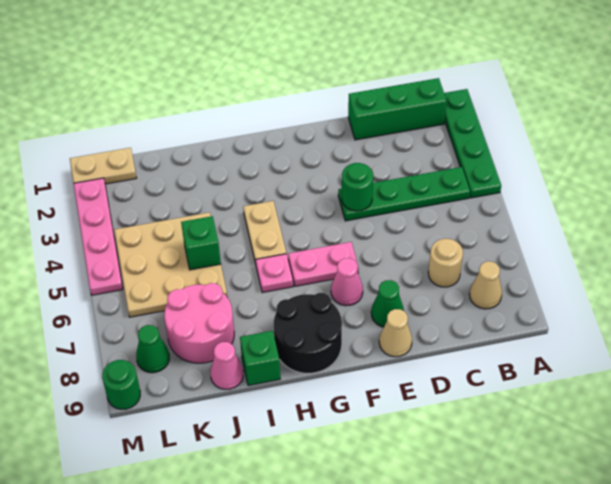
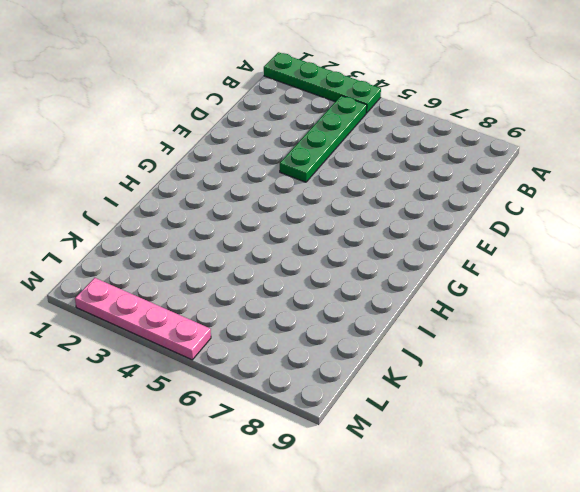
none -> green brick B1:D1 level 1
none -> tan cone B8 level 1
none -> tan round brick C7 level 1

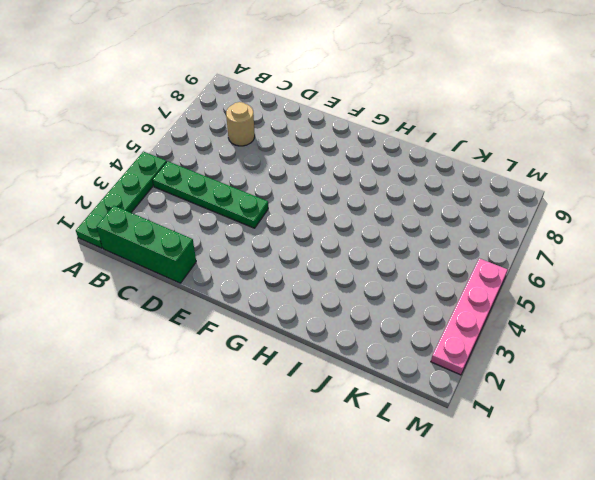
none -> tan cone B8 level 1
none -> green cone E8 level 1
none -> tan cone E9 level 1

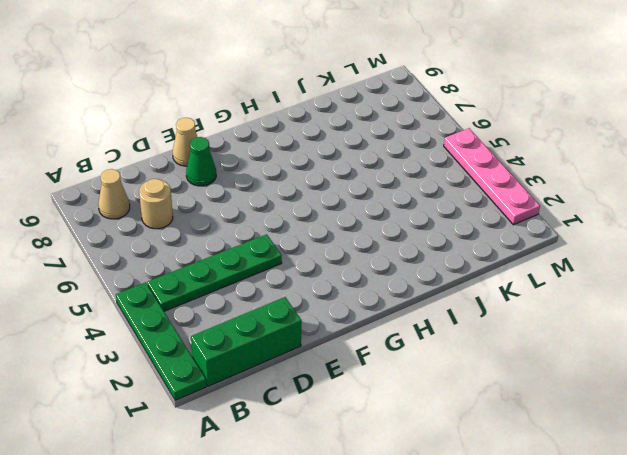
none -> pink plate F6:G6 level 1
none -> pink cone F7 level 1
none -> black round brick G8:H9 level 1

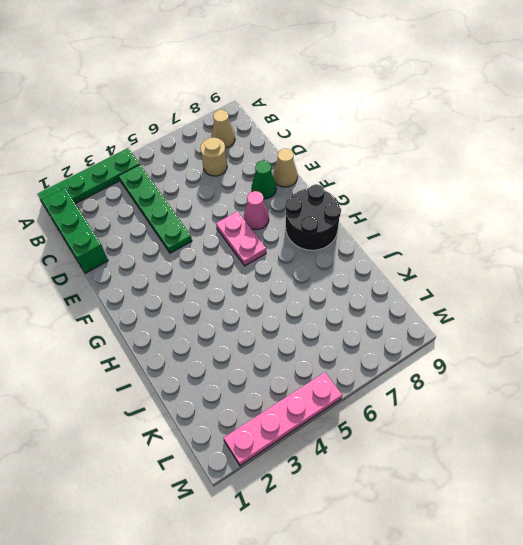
none -> tan plate H4:H5 level 1
none -> pink plate H6 level 1
none -> green brick I9 level 1

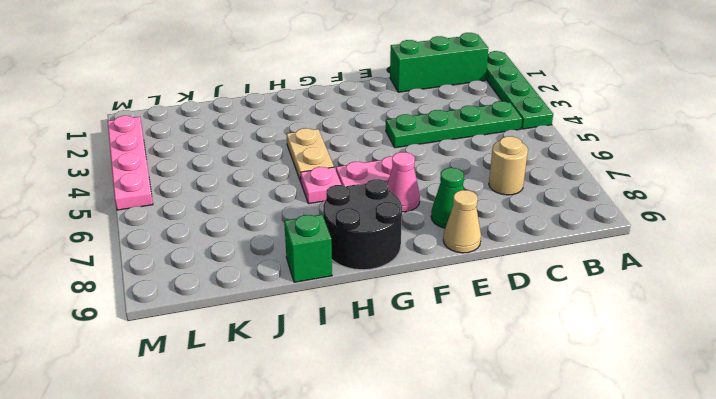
none -> tan cone B8 level 1
none -> tan plate J4:L6 level 1
none -> pink round brick J7:K8 level 1

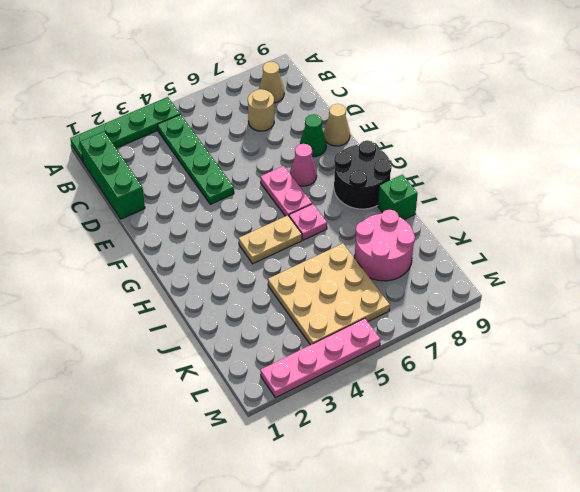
none -> pink cone J9 level 1
none -> tan plate L1:M1 level 1
none -> green cone L8 level 1

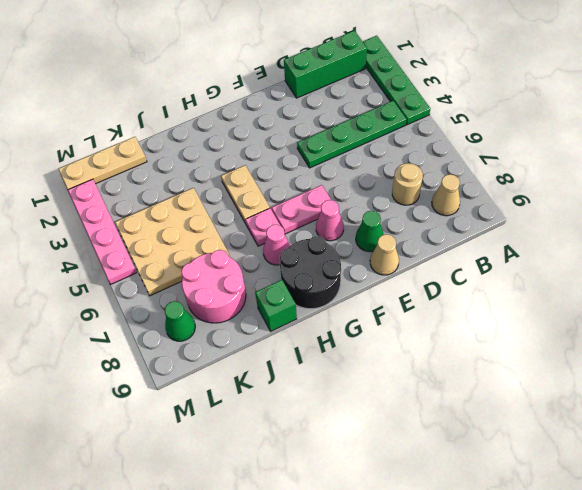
pink cone H7 level 1 -> pink cone J9 level 1
tan plate K1:M1 level 1 -> tan plate L1:M1 level 1
none -> green round brick M9 level 1
none -> green round brick E4 level 2
none -> green brick J5 level 2

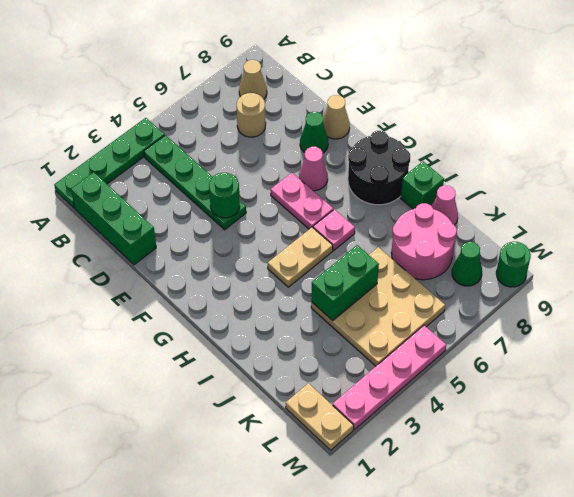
green brick J4:J5 level 2 -> green brick J5 level 2

